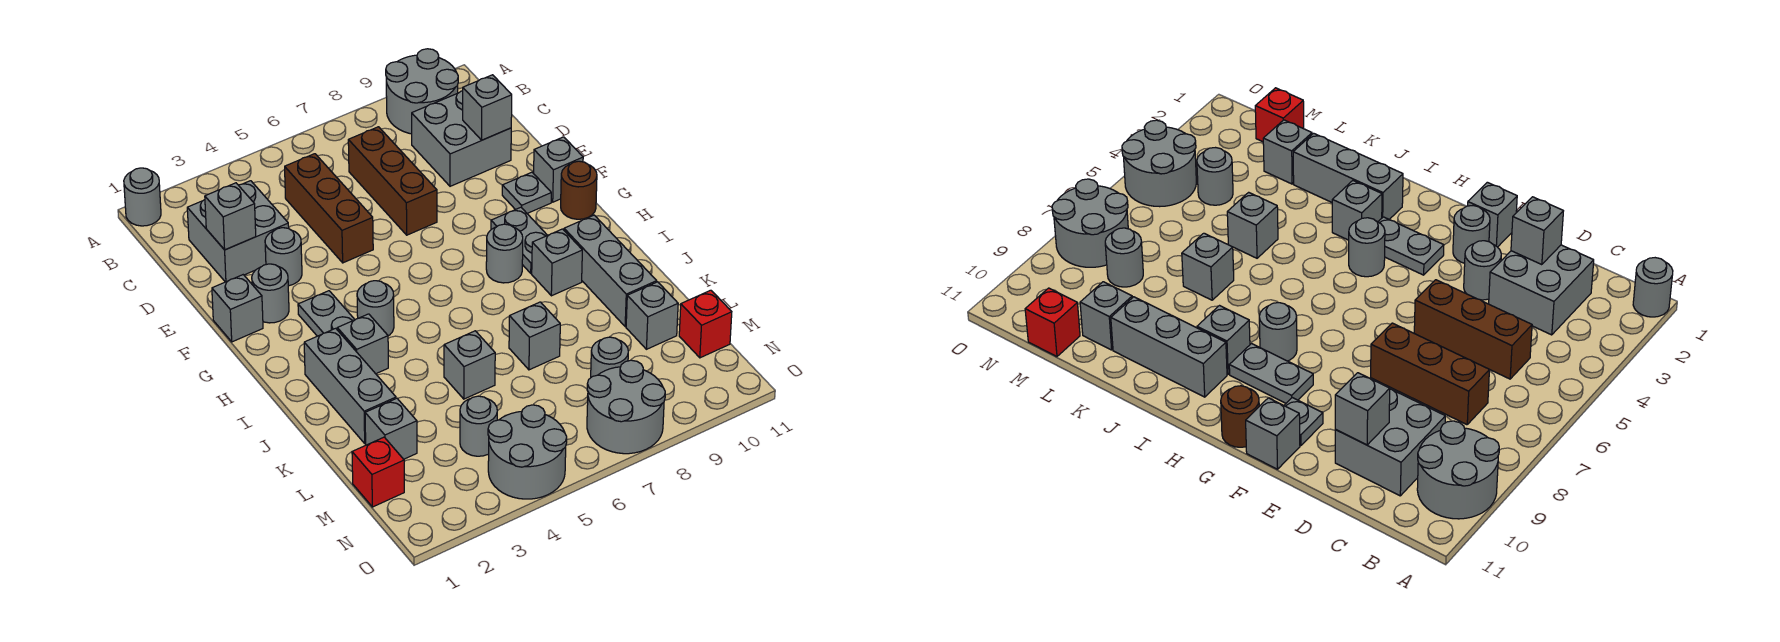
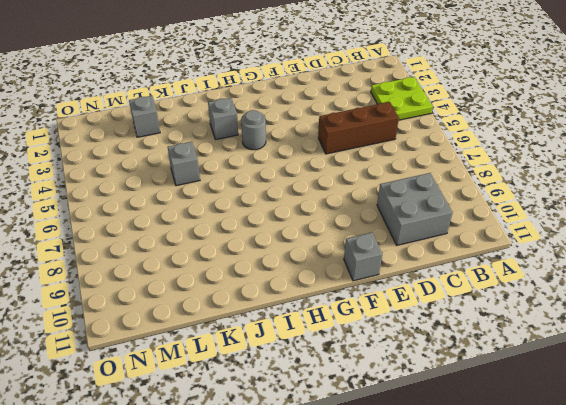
lime plate A3:B4 level 1 -> none
none -> grey round brick A1 level 1
none -> grey round brick A9:B10 level 1
none -> grey brick C2:D3 level 1
none -> brown brick C7:E7 level 1

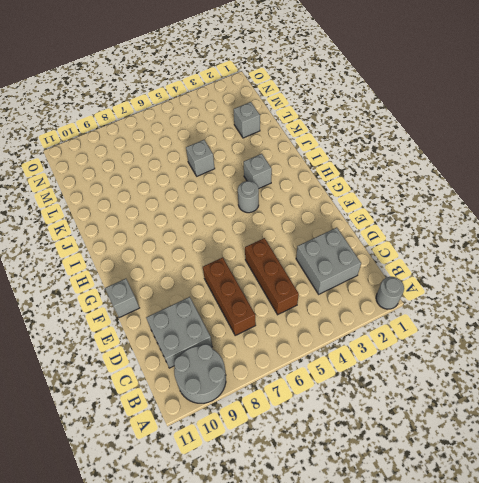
none -> grey round brick E3 level 1
none -> grey brick F1 level 1
none -> grey round brick F2 level 1
none -> grey plate F10 level 1

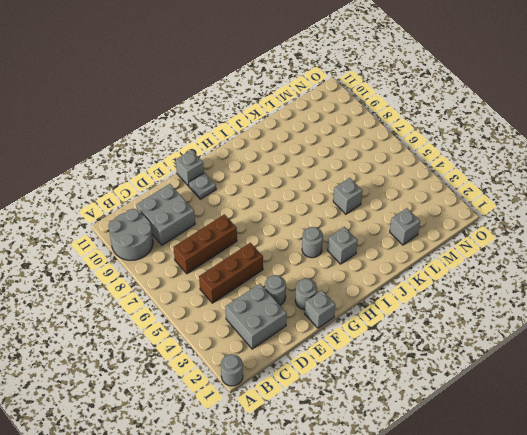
none -> grey plate G3:H3 level 1
none -> grey plate G9:H9 level 1
none -> brown round brick G11 level 1
none -> grey round brick H8 level 1

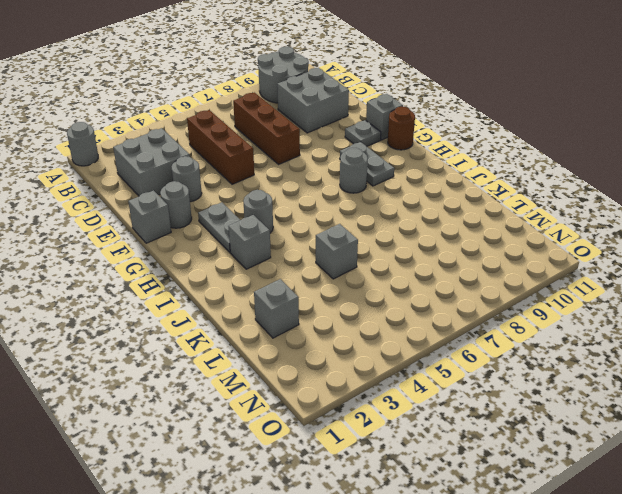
none -> grey brick I2:K2 level 1
none -> grey brick I9 level 1
none -> grey brick I10:K10 level 1
none -> grey brick K7 level 1

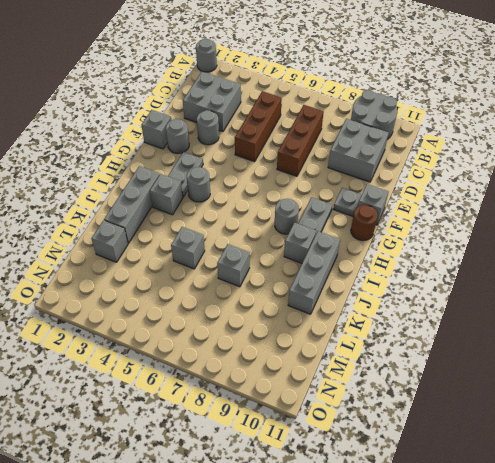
none -> grey brick L10 level 1
none -> red brick M1 level 1
none -> grey round brick M4 level 1
none -> grey round brick M8 level 1

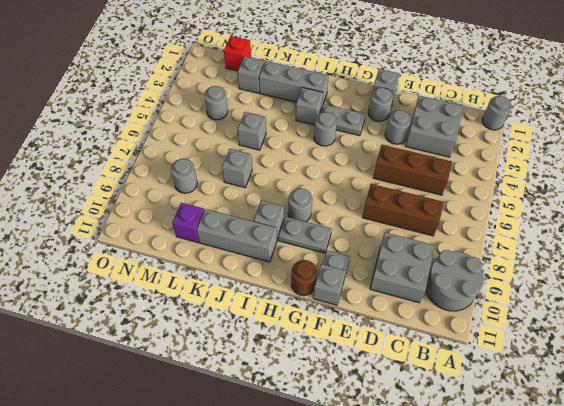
purple brick L10 level 1 -> grey brick L10 level 1
none -> red brick M11 level 1
none -> grey round brick N4:O5 level 1
none -> grey round brick N7:O8 level 1
none -> grey brick D2 level 2

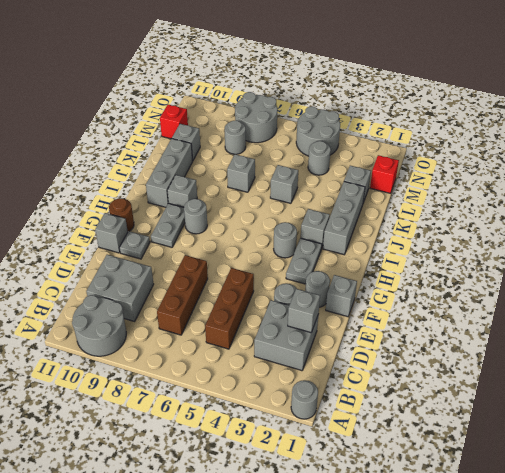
none -> grey brick D10 level 2

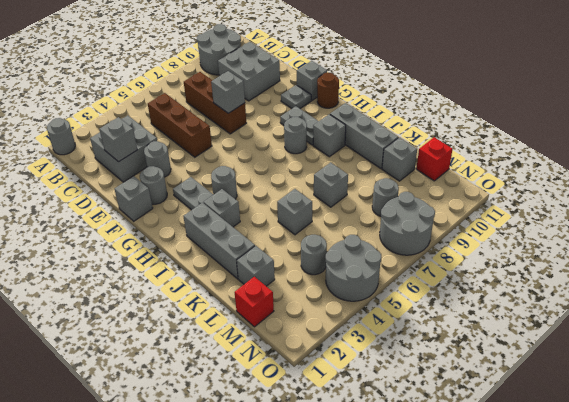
grey brick E7 level 2 -> grey brick D10 level 2

